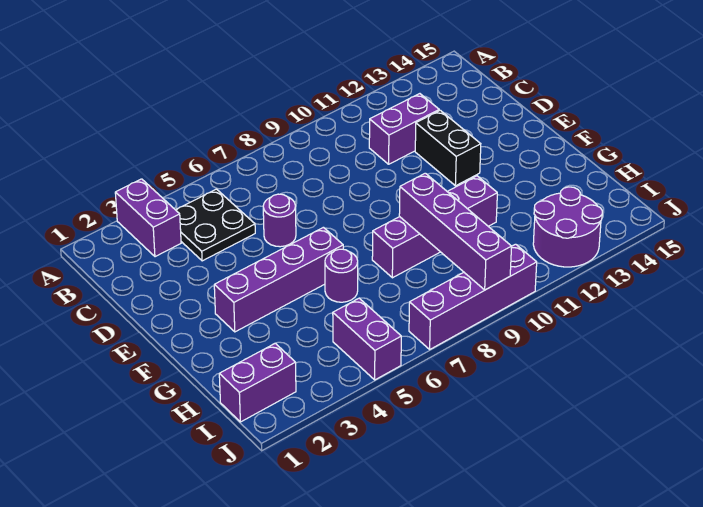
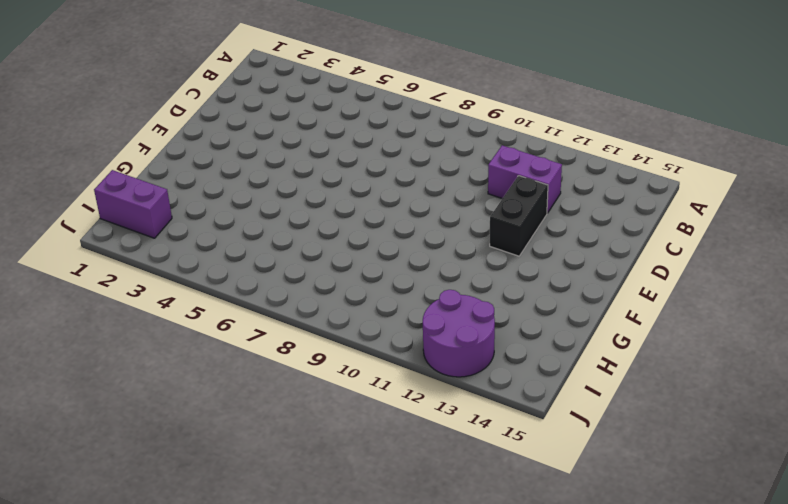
none -> purple brick A3:B3 level 1
none -> black plate B4:C5 level 1
none -> purple round brick D6 level 1

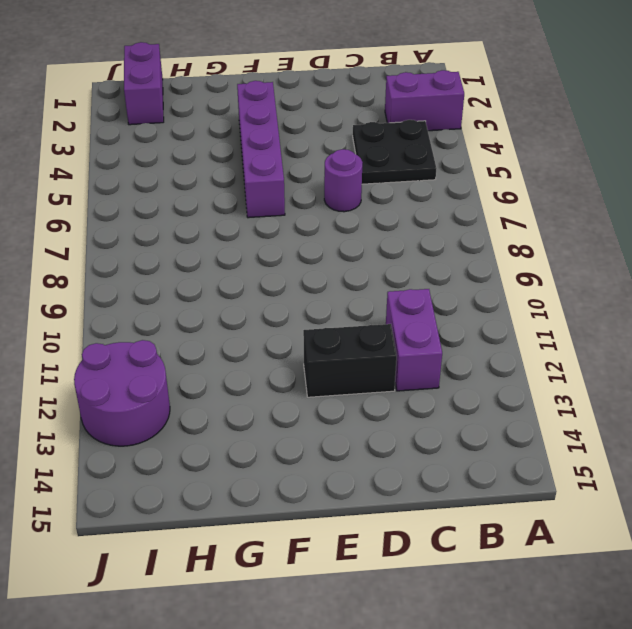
none -> purple round brick G6 level 1
none -> purple brick G8:G11 level 1
none -> purple brick I5:J5 level 1

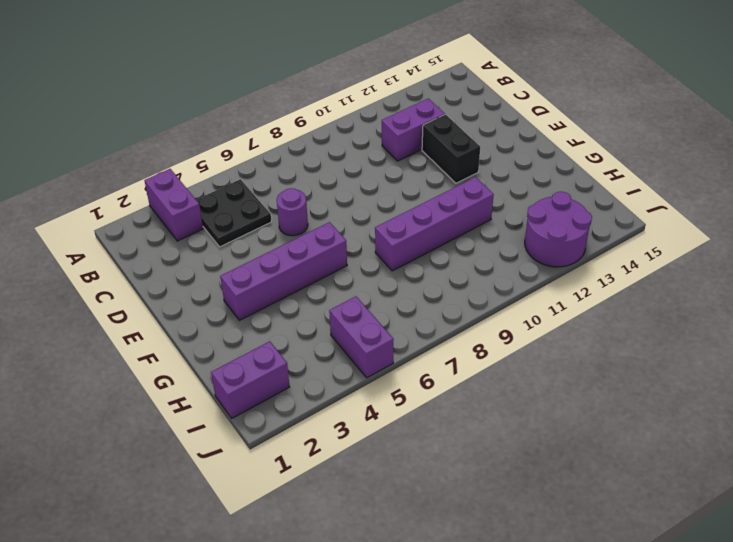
none -> purple round brick G6 level 1
none -> purple brick J7:J10 level 1
none -> purple brick G9:J9 level 2

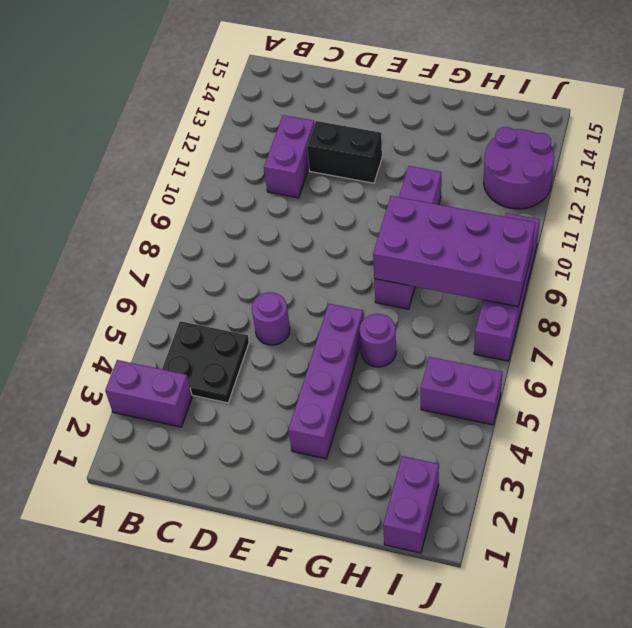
purple brick G8:J9 level 2 -> purple brick G9:J9 level 2

